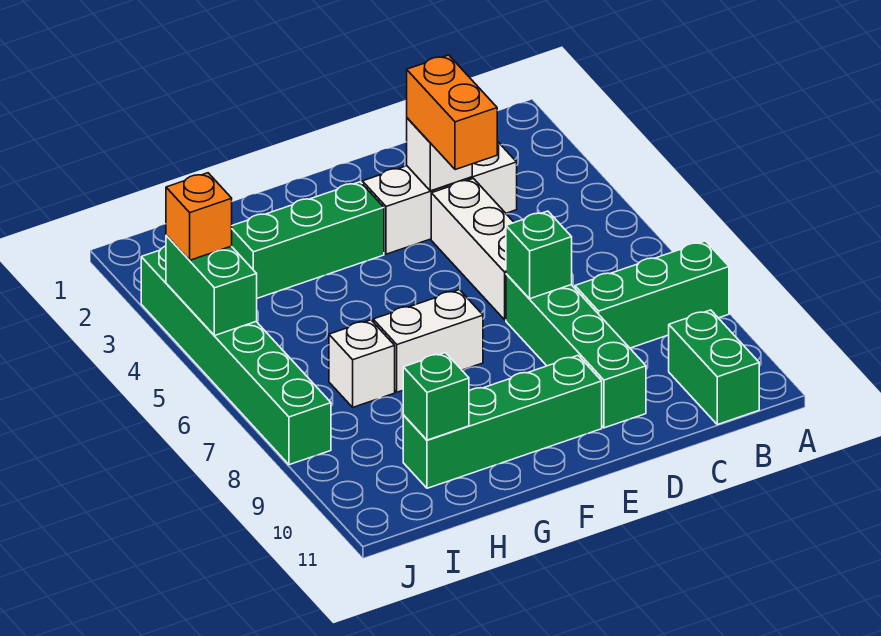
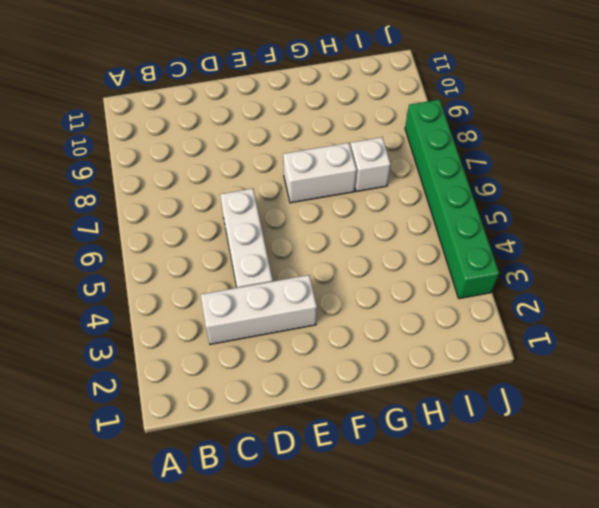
none -> green brick A8:C8 level 1
none -> green brick B10:B11 level 1
none -> green brick D7:D10 level 1

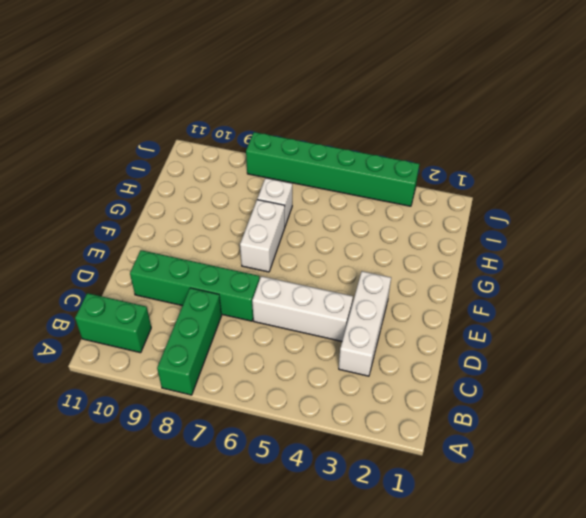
none -> green brick E10:H10 level 1
none -> green brick F3:H3 level 1
none -> white brick D3 level 2

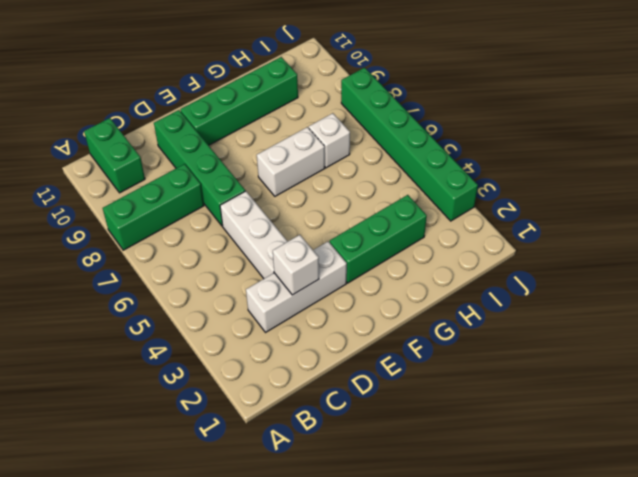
none -> green brick D7 level 2
none -> green brick H10 level 2
none -> green brick J4:J5 level 2

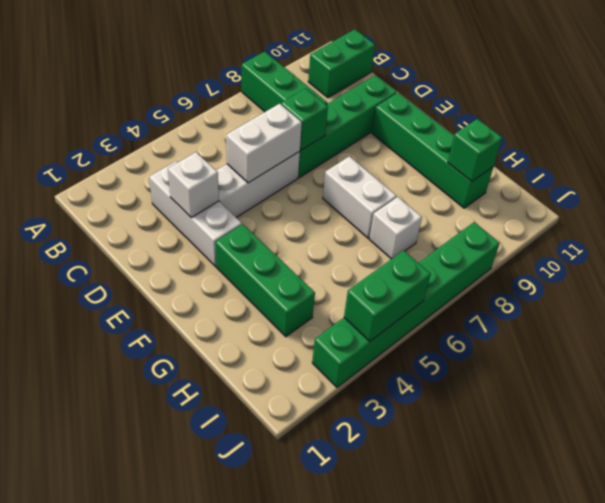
white brick D5:D6 level 2 -> none
none -> orange brick D3:D4 level 3
none -> orange brick J4 level 3

